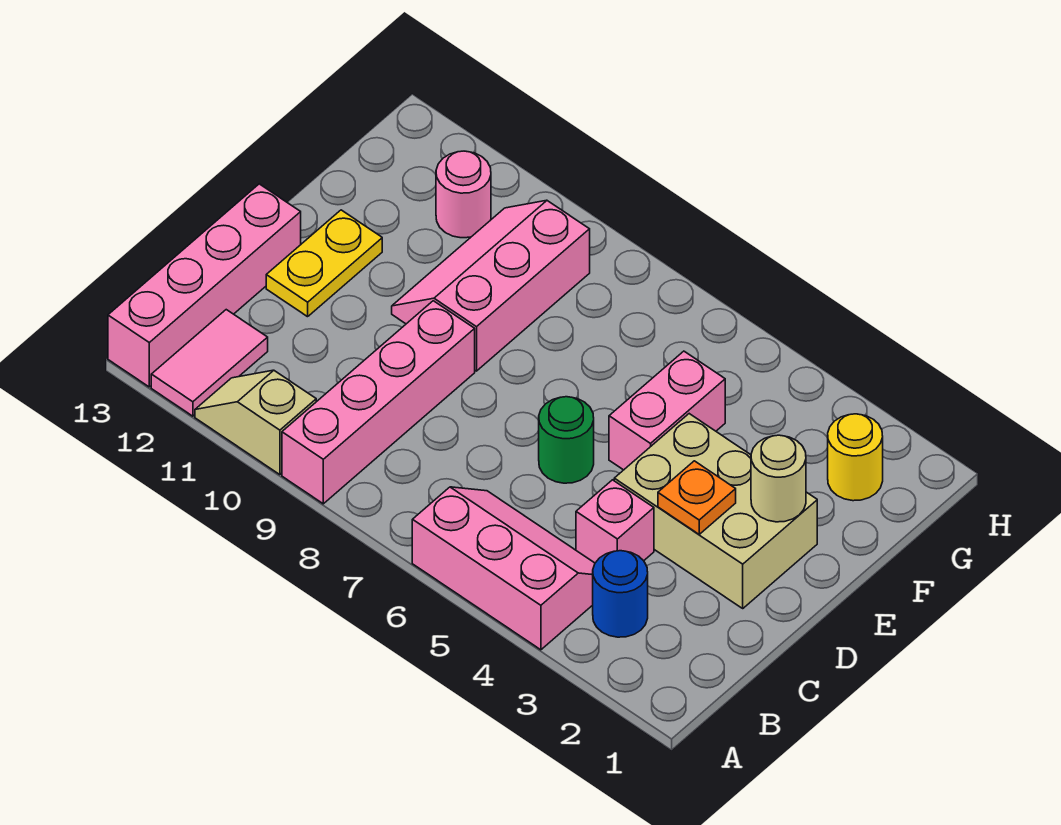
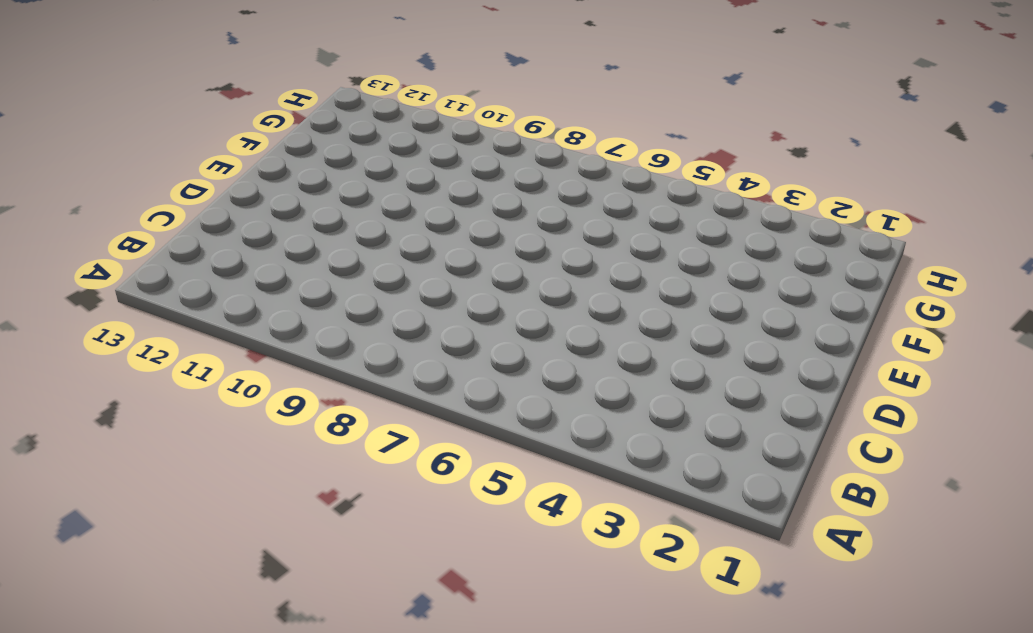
none -> pink slope A4:B6 level 1 top A
none -> pink brick A9:D9 level 1
none -> tan slope A10:A11 level 1 top 10

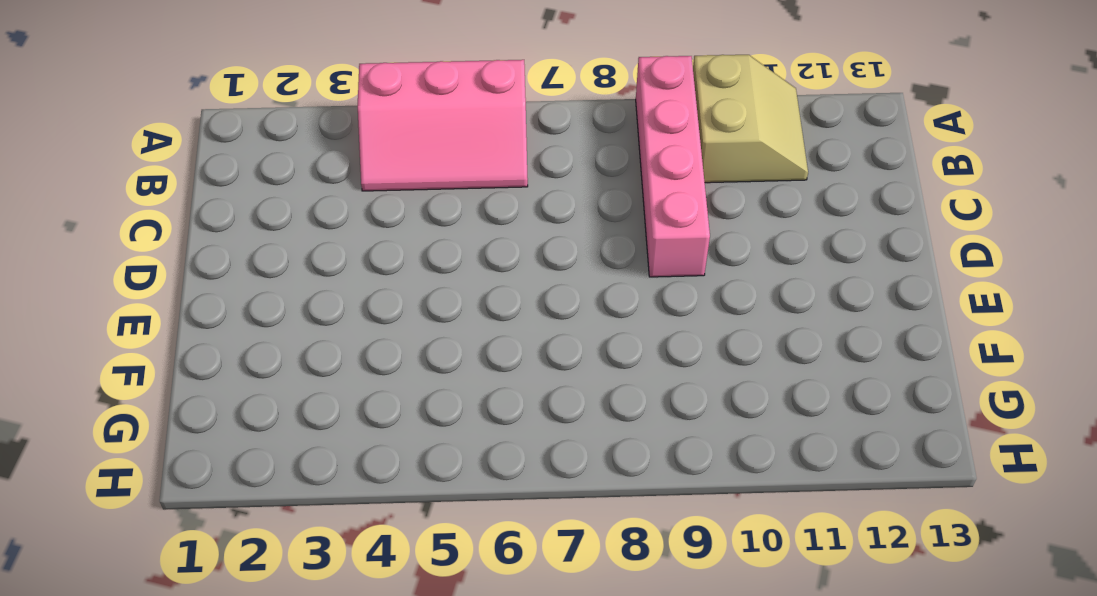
tan slope A10:B11 level 1 top 10 -> tan slope A10:A11 level 1 top 10
none -> pink tile A12:B12 level 1
none -> pink brick A13:D13 level 1
none -> blue round brick B3 level 1

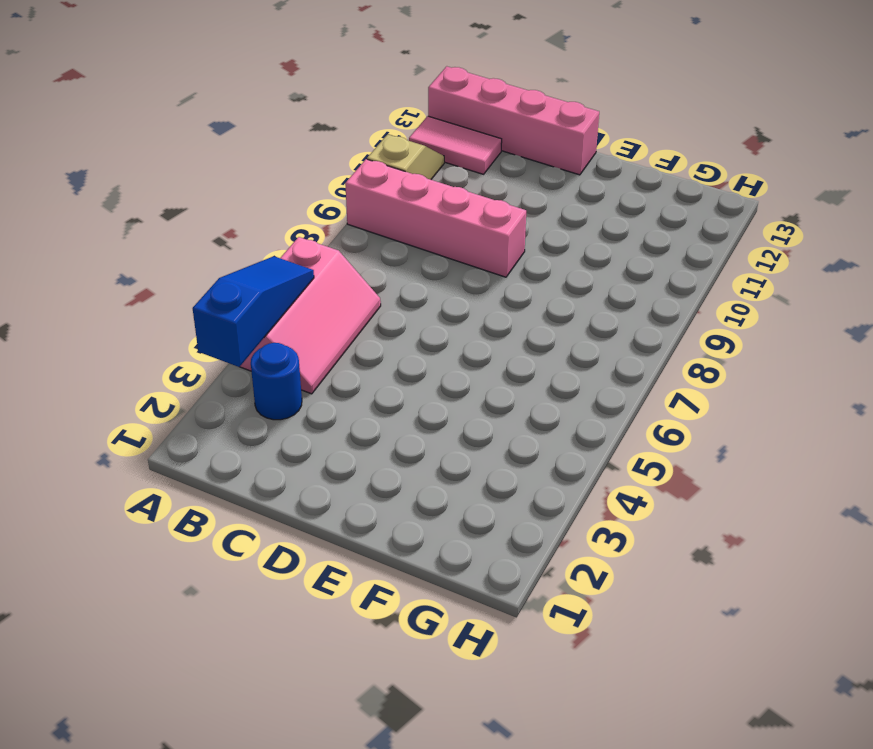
blue slope A3:A5 level 2 top 3 -> none
none -> pink brick C4 level 1
none -> tan brick D2:E4 level 1
none -> green round brick D6 level 1

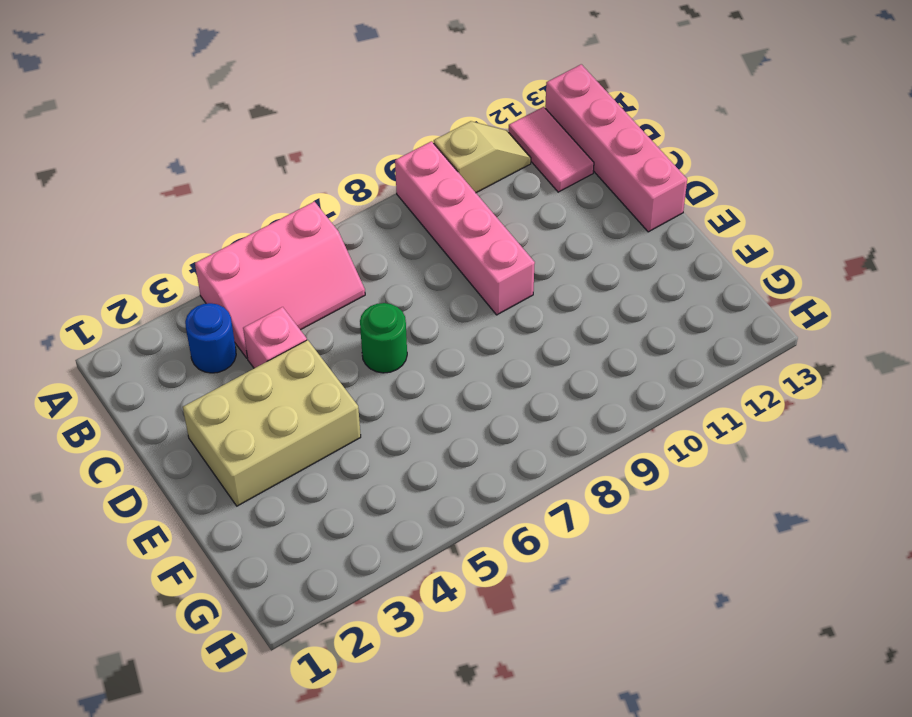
none -> yellow plate D12:E12 level 1
none -> pink brick E5:F5 level 1
none -> pink slope E9:G10 level 1 top 9

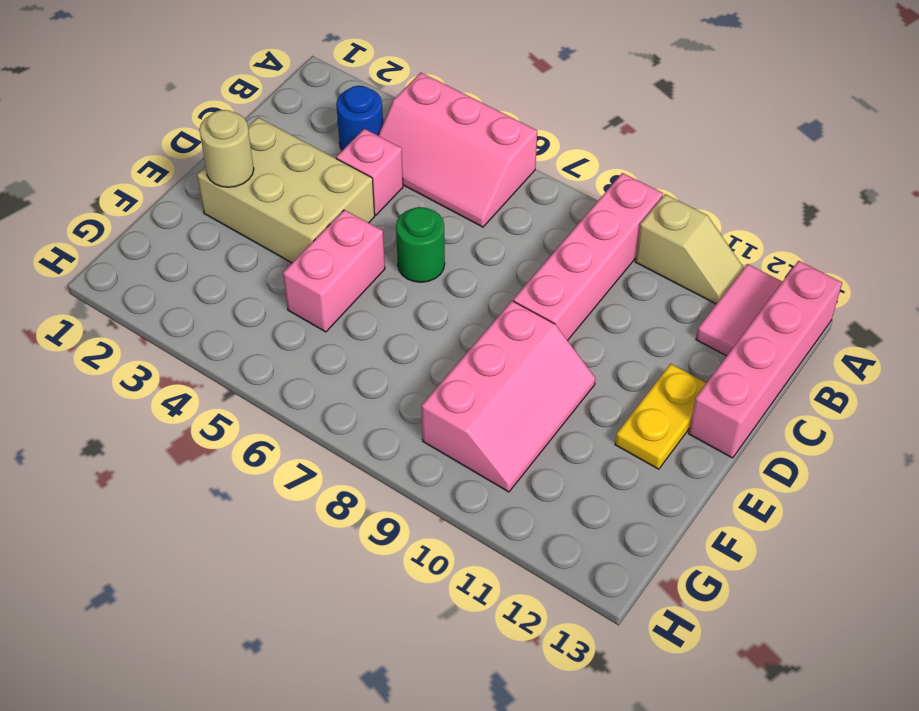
none -> yellow round brick G2 level 1
none -> pink round brick G11 level 1
none -> orange plate D3 level 2

